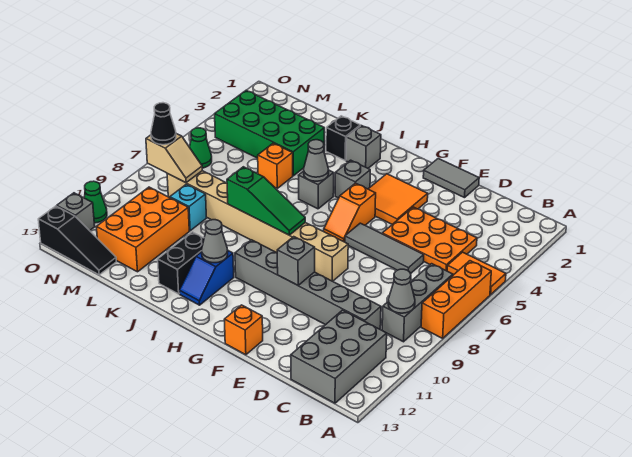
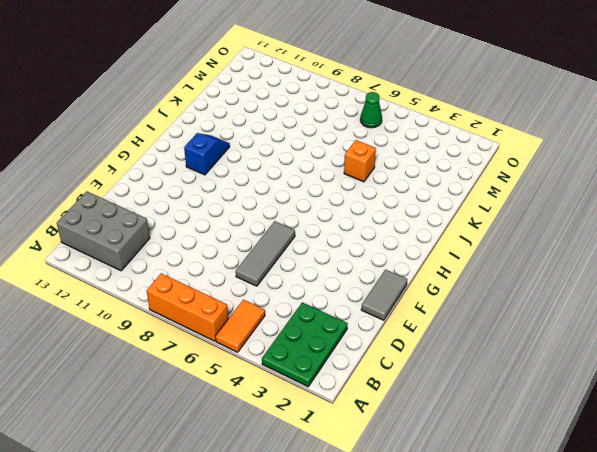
green plate A2:C3 level 1 -> none
blue slope H11:I11 level 1 top H -> blue slope I11:I12 level 1 top 11
none -> grey brick B7:B9 level 1
none -> orange plate C4:E5 level 1
none -> grey brick C10:H10 level 1
none -> orange tile F3:G4 level 1

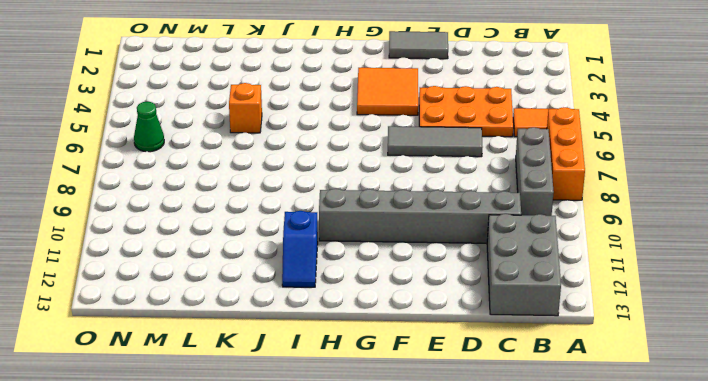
none -> tan brick F8:M8 level 1
none -> orange brick F13 level 1
none -> orange slope G5:G6 level 1 top 5
none -> grey brick H4 level 1

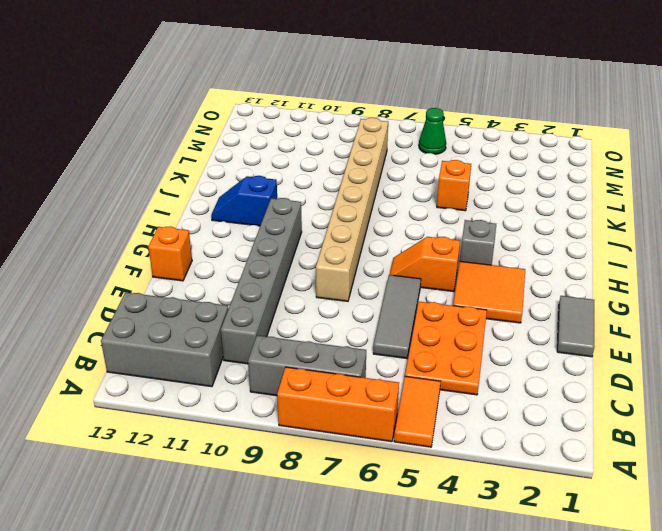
none -> grey brick I2 level 1
none -> grey brick I5 level 1
none -> black brick J2 level 1
none -> black brick J11:J12 level 1

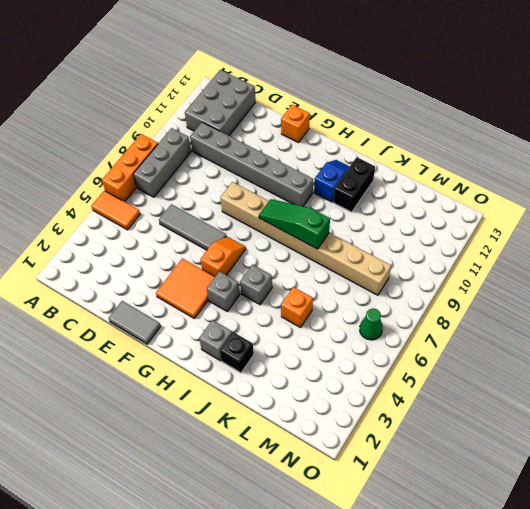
none -> orange plate C4:E5 level 1
none -> green brick K3:N4 level 1
none -> cyan brick L9 level 1
none -> orange brick L10:M12 level 1

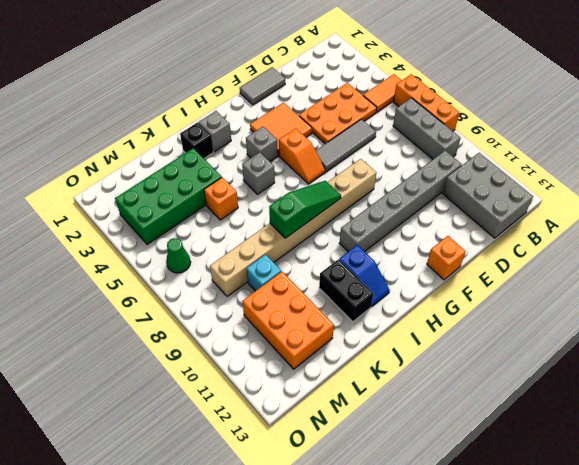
none -> black slope M13:O13 level 1 top O
none -> green cone O11 level 1
none -> grey brick O12 level 1
none -> grey cone B9 level 2

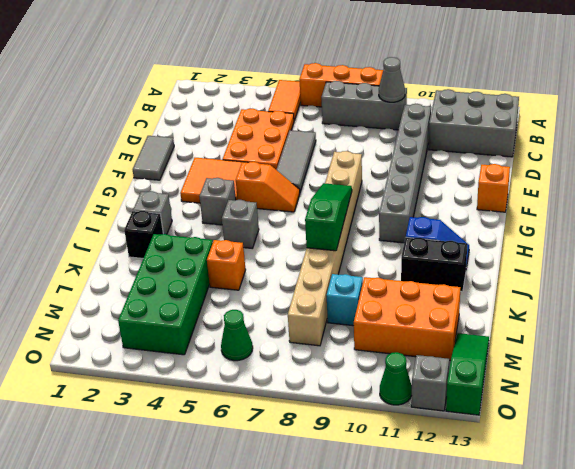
green slope M13:O13 level 1 top O -> black slope M13:O13 level 1 top O
none -> grey brick F10 level 2
none -> grey cone I5 level 2
none -> grey cone I11 level 2
none -> tan slope M8:N8 level 2 top N

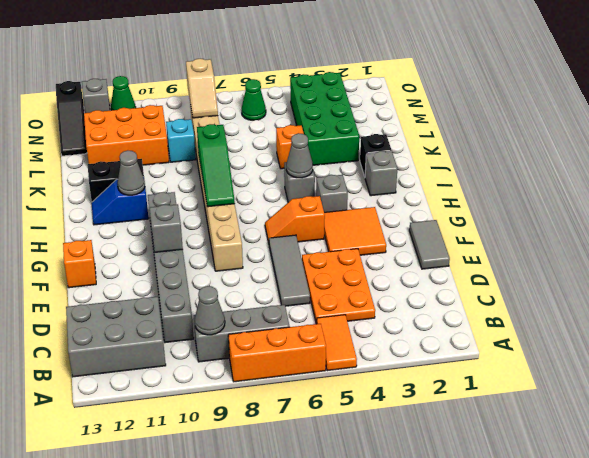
none -> black cone N8 level 3

